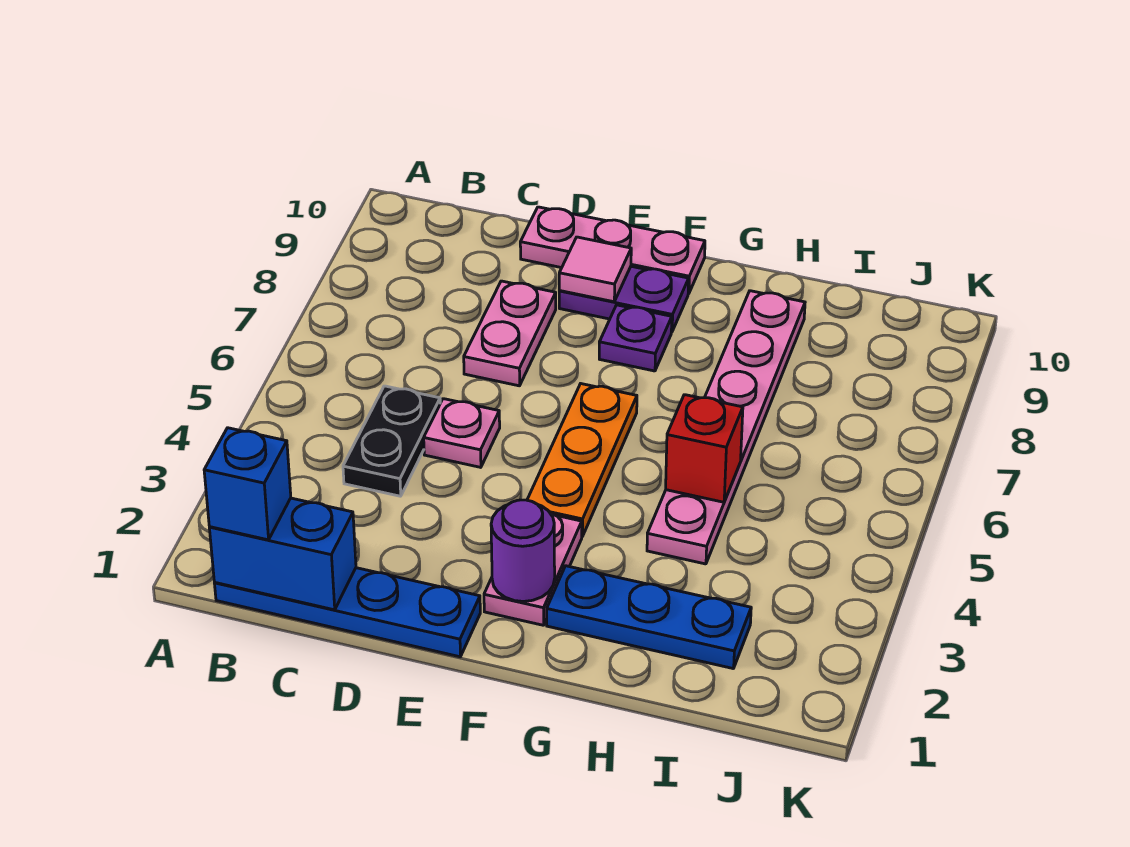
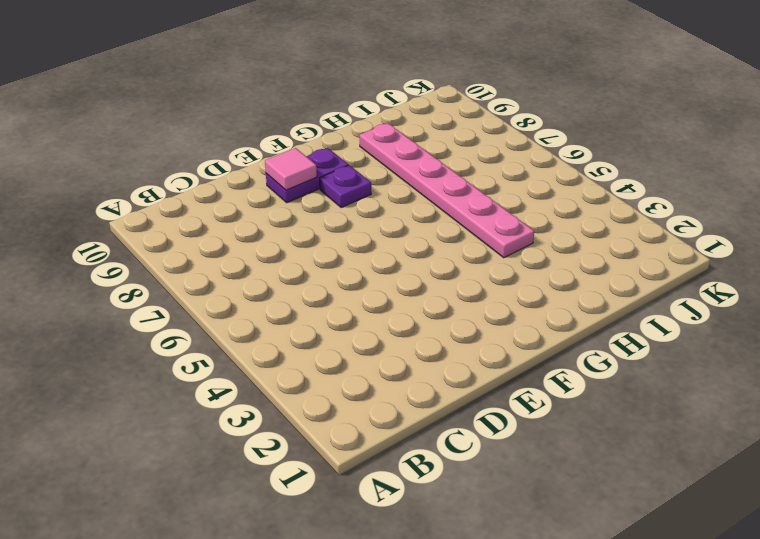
none -> blue plate B1:E1 level 1
none -> black plate C4:C5 level 1
none -> pink plate D5 level 1

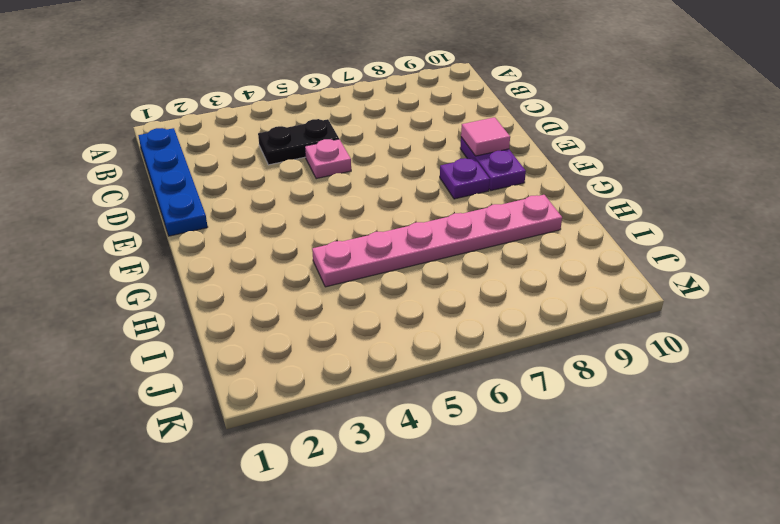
none -> pink plate D7:D8 level 1
none -> pink plate D10:F10 level 1
none -> pink plate F2:F3 level 1

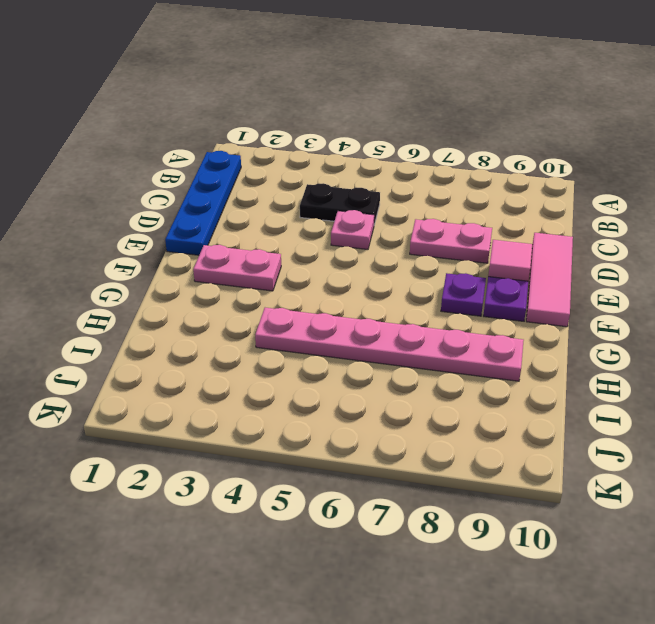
pink tile D10:F10 level 1 -> pink plate D10:F10 level 1
none -> orange plate F4:F6 level 1
none -> blue plate G2:I2 level 1
none -> blue brick B1:C1 level 2

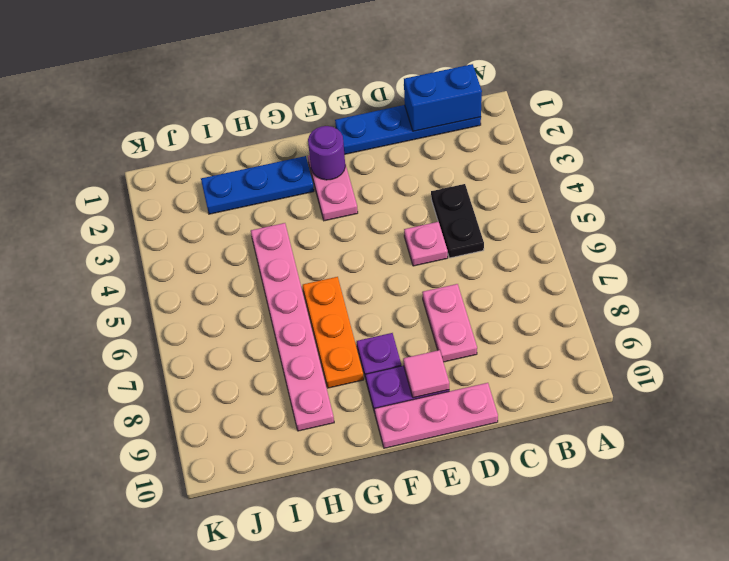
orange plate G6:G8 level 1 -> orange plate F4:F6 level 1
none -> red brick H5 level 2
none -> blue brick B1 level 3

